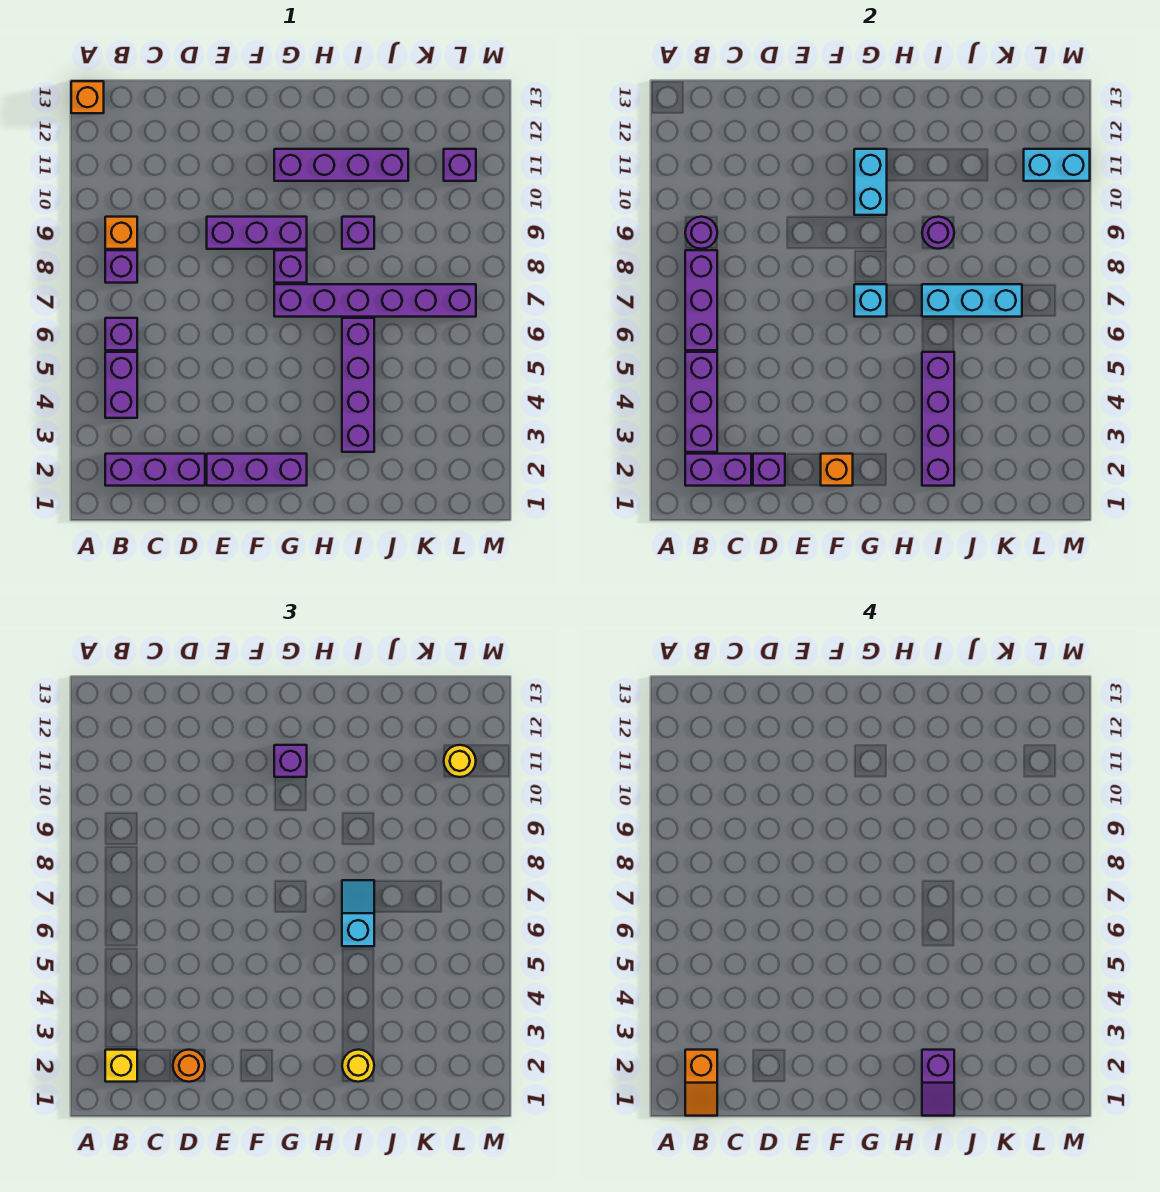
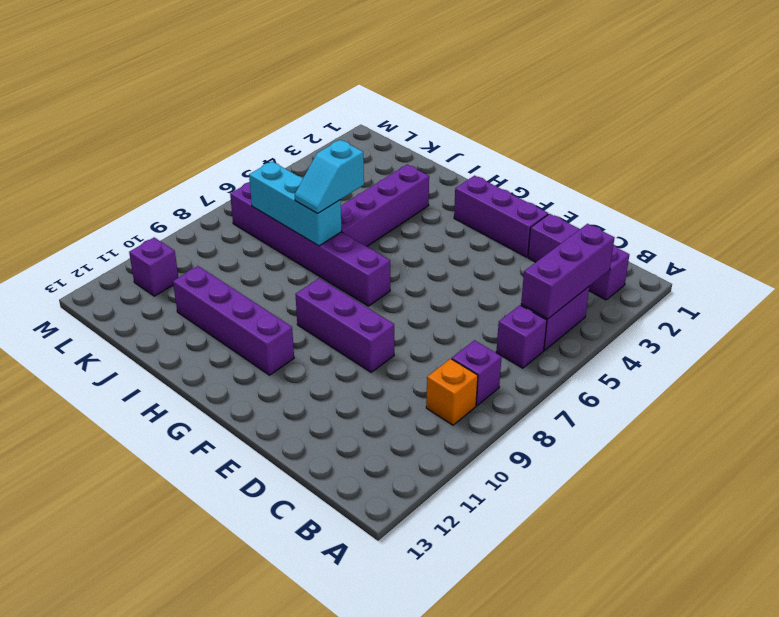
none -> orange brick A13 level 1
none -> purple brick G8 level 1
none -> purple brick I9 level 1
none -> purple brick B2:C2 level 2

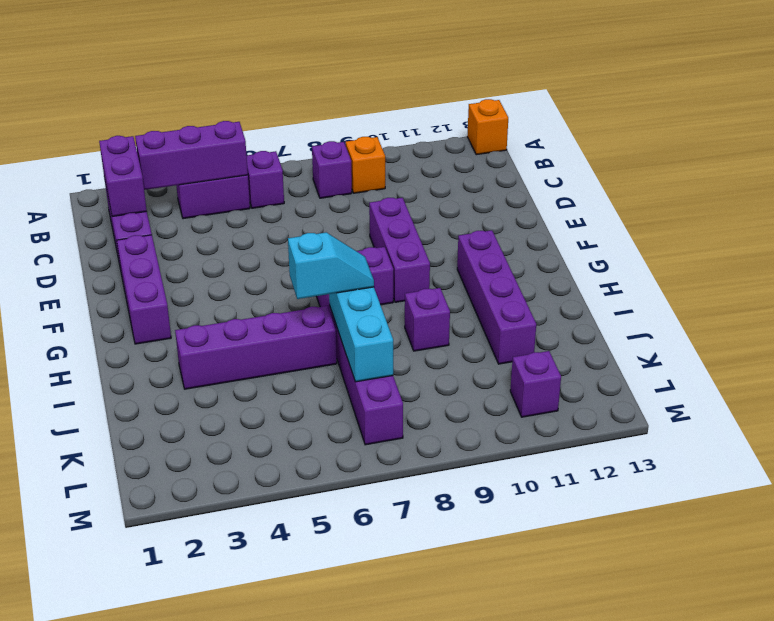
none -> purple brick B6:B8 level 2
none -> purple round brick B9 level 2
none -> purple brick D2 level 2
none -> orange brick F2 level 2

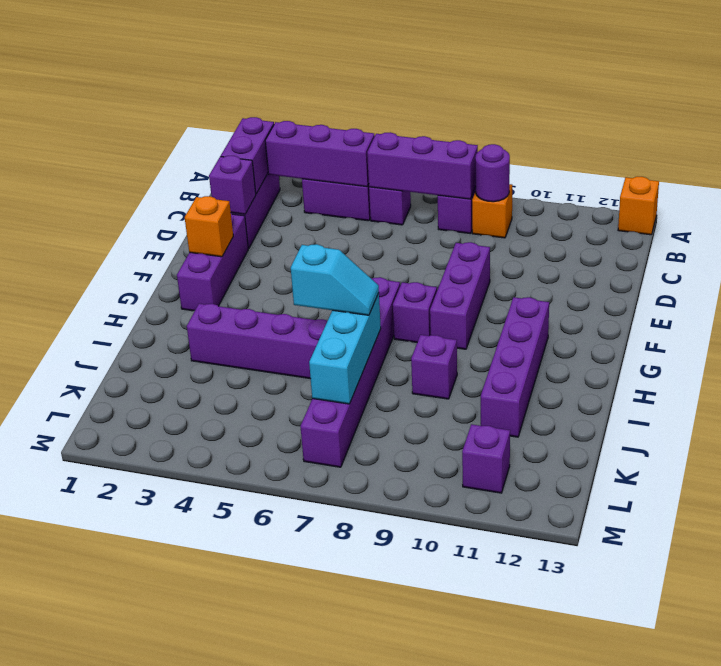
none -> cyan brick G7 level 2
none -> cyan brick G10:G11 level 2
none -> purple brick I2:I5 level 2
none -> purple round brick I9 level 2

